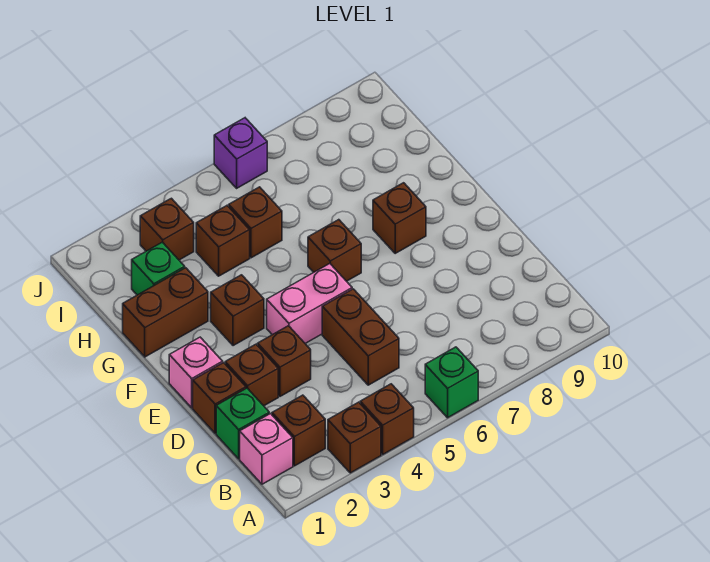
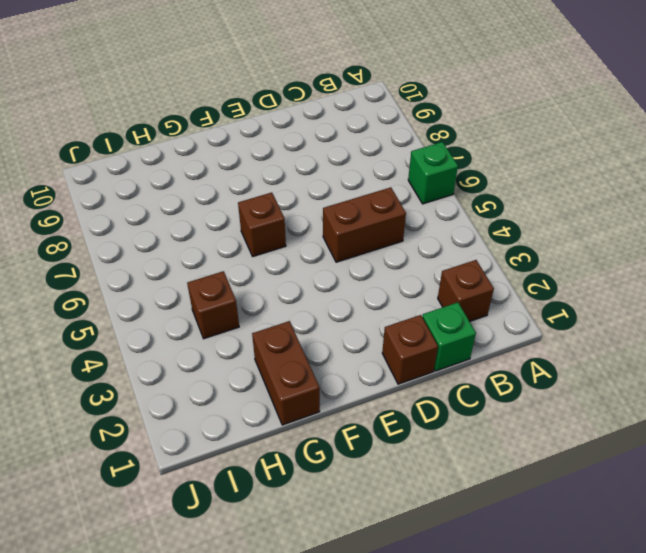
none -> brown brick A3 level 1
none -> brown brick A4 level 1
none -> pink brick B1 level 1

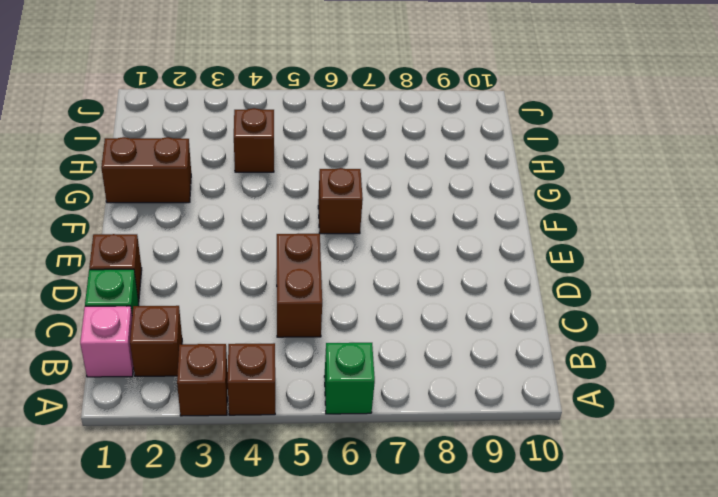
none -> brown brick D2 level 1
none -> brown brick D3 level 1
none -> pink brick E1 level 1

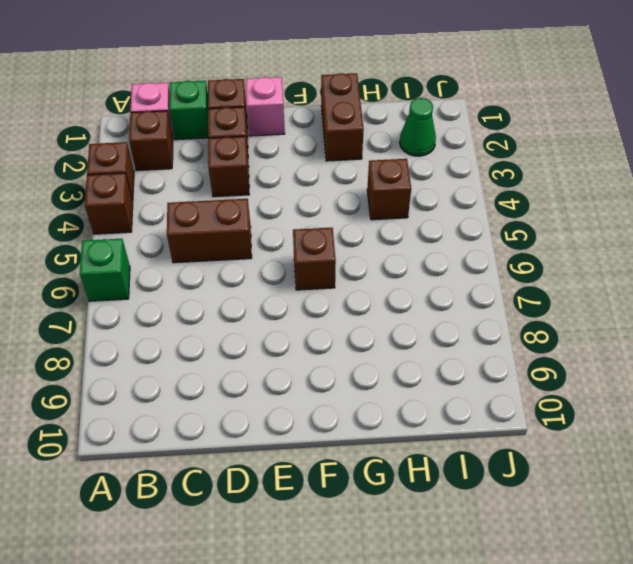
green cone I2 level 1 -> none
none -> pink brick E4:E5 level 1
none -> brown brick F3 level 1
none -> brown brick F8 level 1

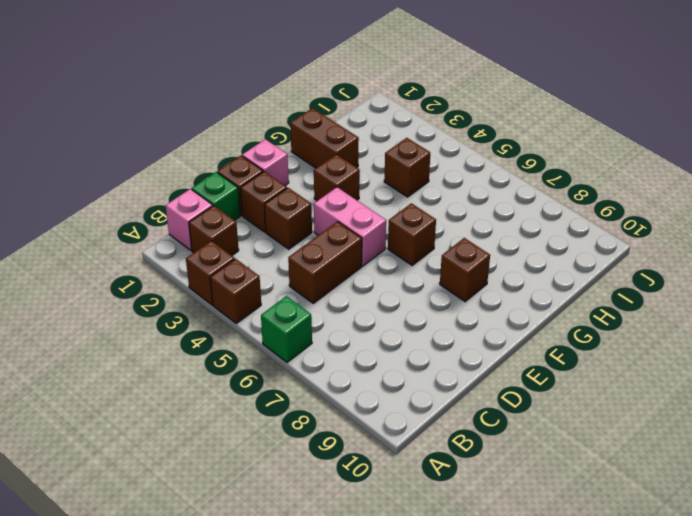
none -> green brick H2 level 1
none -> brown brick H5 level 1
none -> brown brick I3 level 1

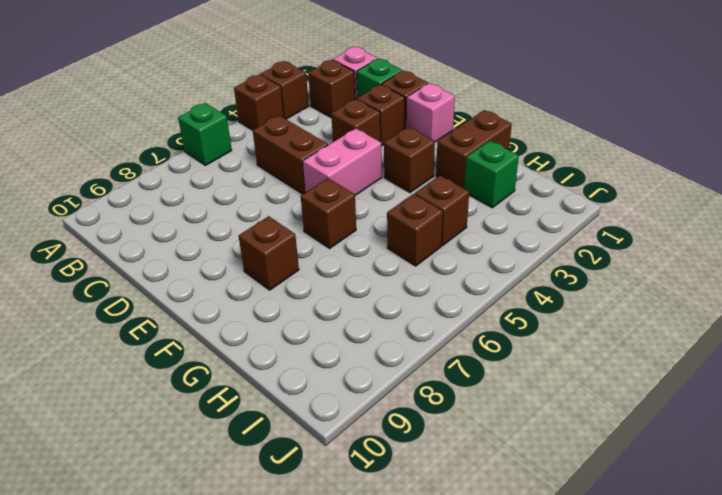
none -> brown brick I3 level 1
none -> purple brick J6 level 1

